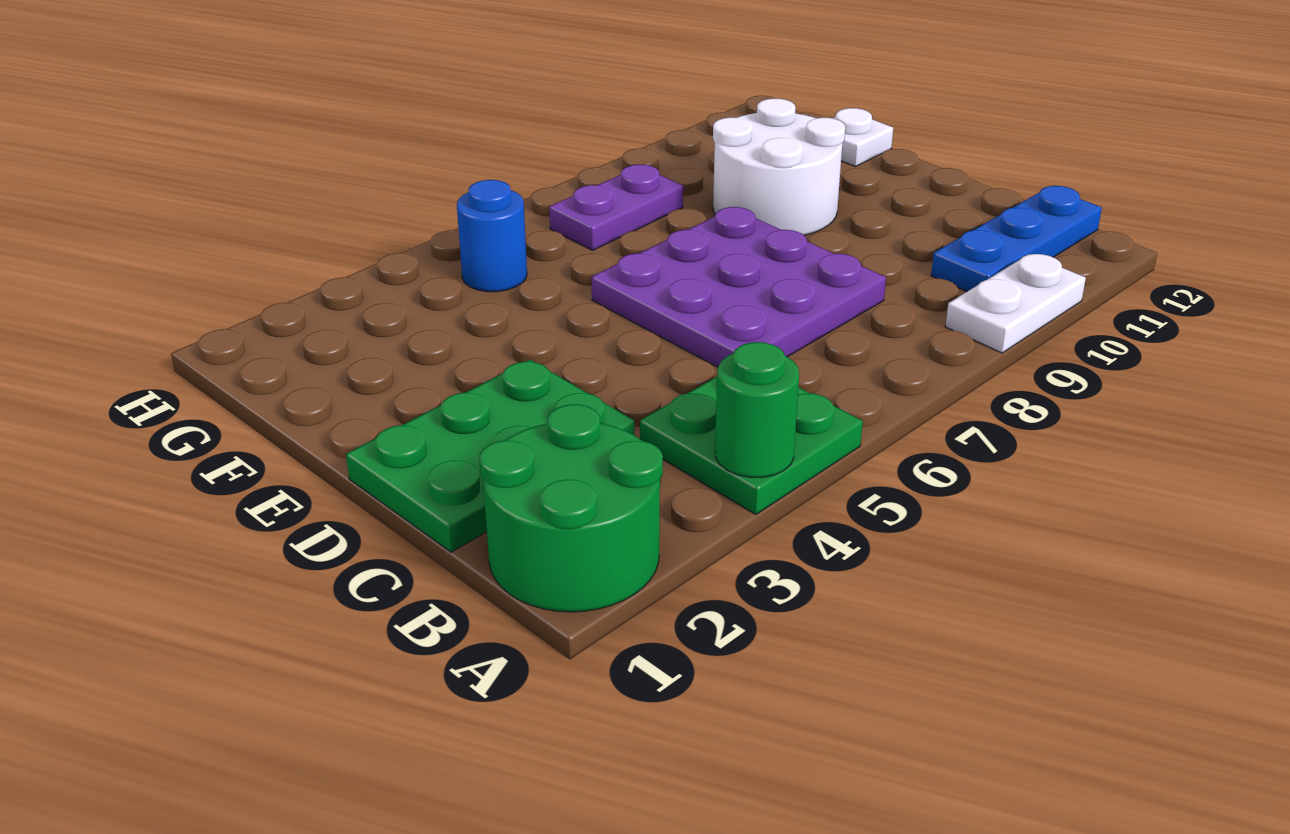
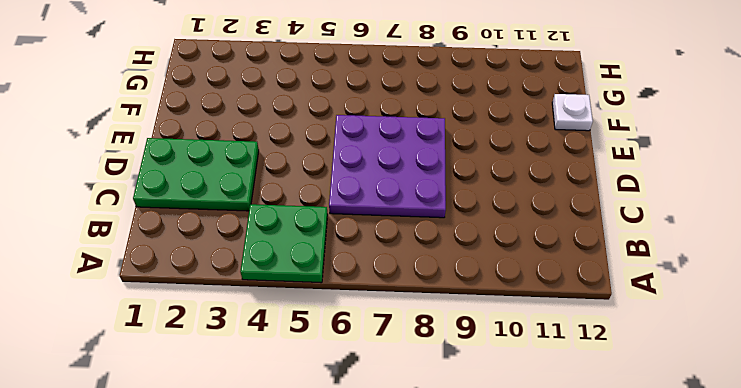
none -> green round brick A1:B2 level 1
none -> white plate A9:A10 level 1

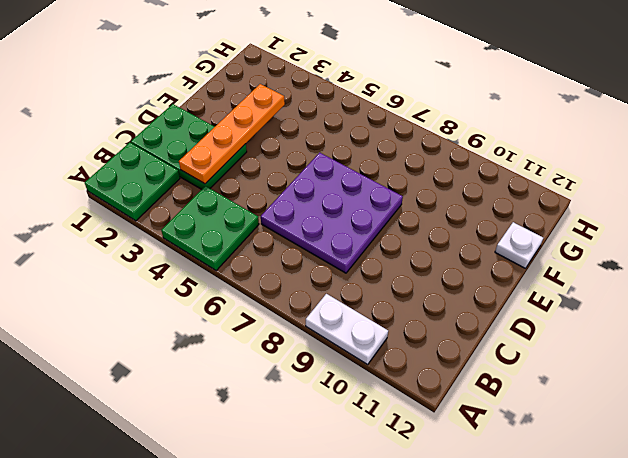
green plate A1:B2 level 1 -> green round brick A1:B2 level 1
orange plate C3:F3 level 2 -> none
none -> blue plate B10:B12 level 1
none -> white round brick E9:F10 level 1

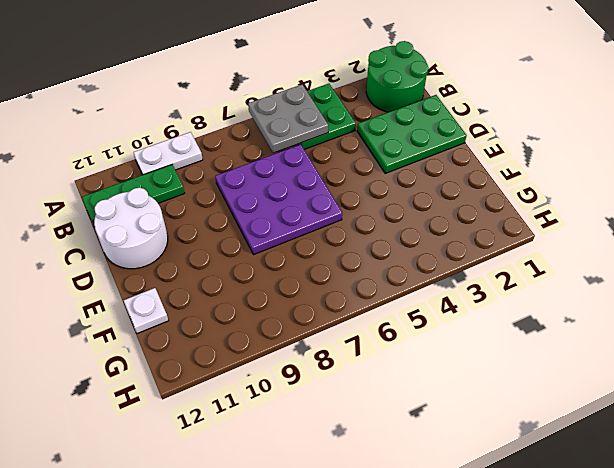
grey plate A5:B6 level 2 -> none
green plate B10:B12 level 1 -> blue plate B10:B12 level 1
white round brick C11:D12 level 1 -> white round brick E9:F10 level 1
none -> blue round brick G5 level 1
none -> purple plate G7:G8 level 1

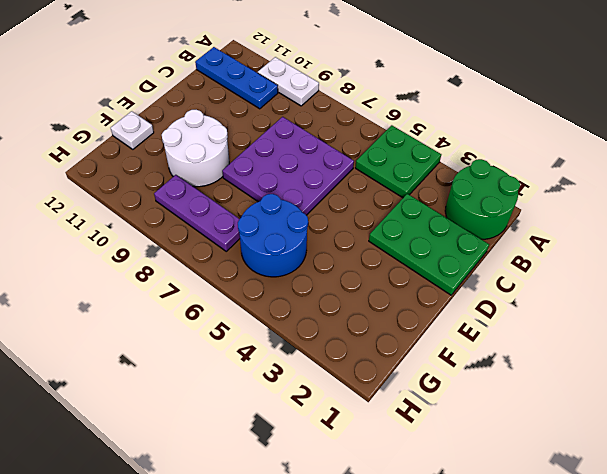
blue round brick F5:G6 level 1 -> blue round brick G5 level 1
purple plate G7:G9 level 1 -> purple plate G7:G8 level 1
none -> green round brick A4 level 2

